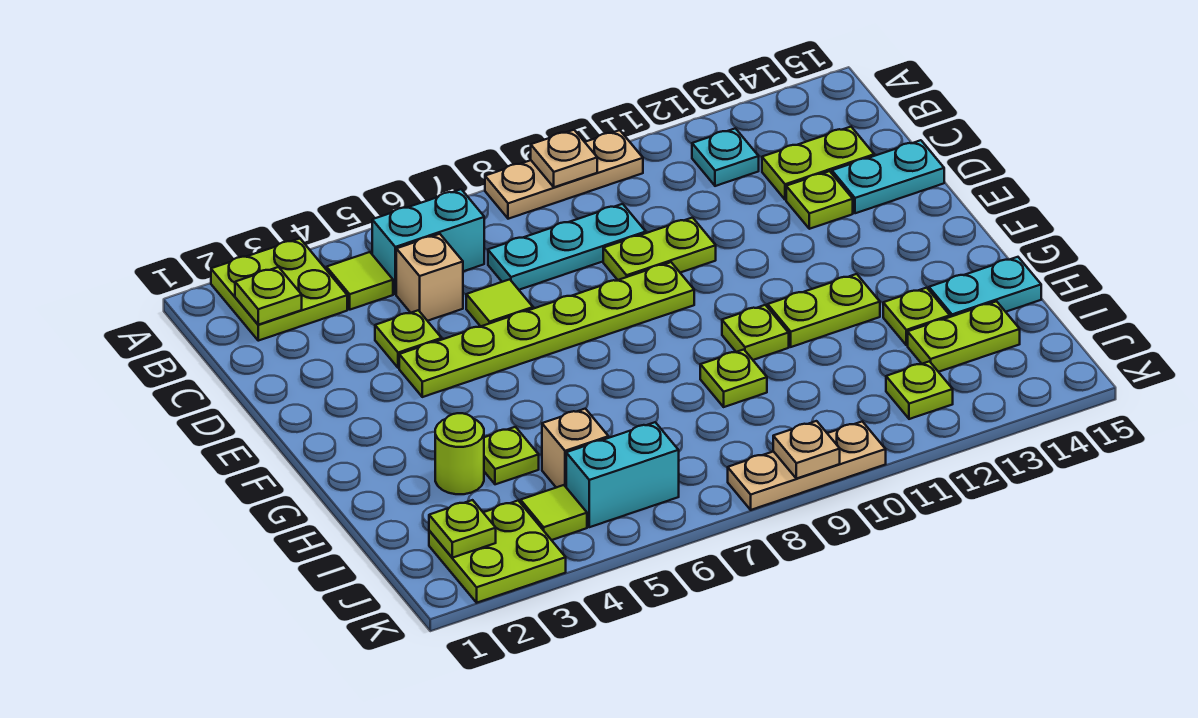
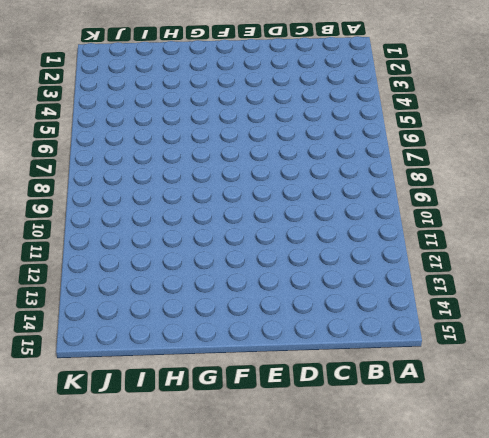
none -> lime plate A2:B3 level 1
none -> tan plate A8:A10 level 1
none -> lime tile B4 level 1
none -> cyan brick B5:B6 level 1

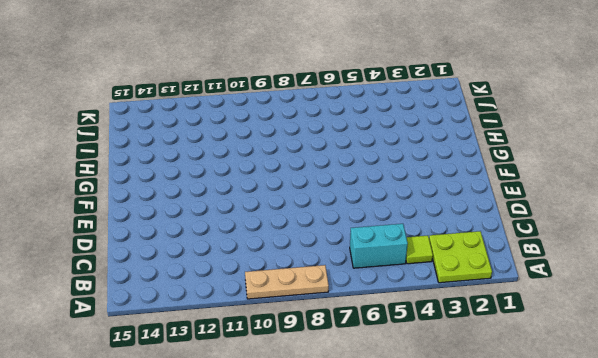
none -> cyan plate B12 level 1
none -> tan brick C5 level 1
none -> cyan plate C7:C9 level 1
none -> lime plate C13:C14 level 1

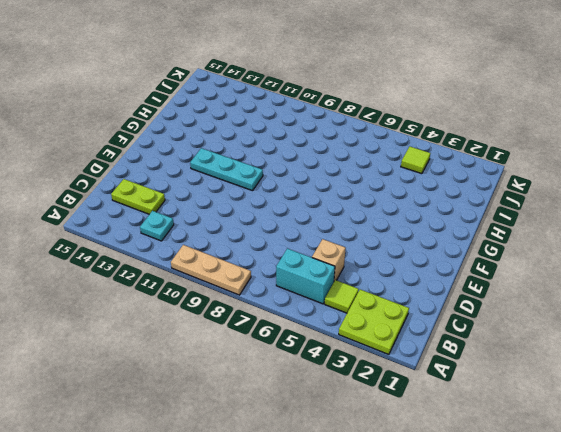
cyan plate F10:F12 level 1 -> cyan plate C7:C9 level 1
none -> lime plate D4 level 1
none -> lime tile D6 level 1
none -> lime plate D9:D10 level 1
none -> lime plate D13 level 1

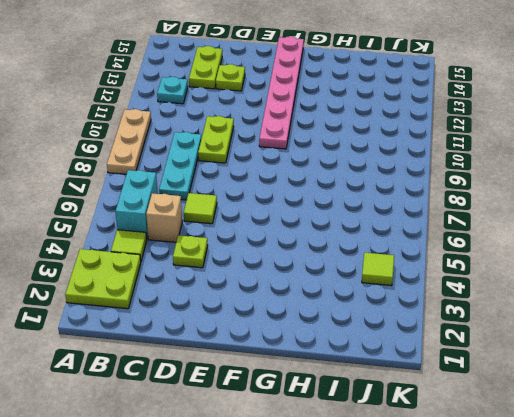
pink plate F10:F15 level 1 -> none
none -> cyan plate D14:D15 level 1
none -> lime plate E4:E9 level 1
none -> lime plate G10 level 1
none -> lime plate G11:G12 level 1

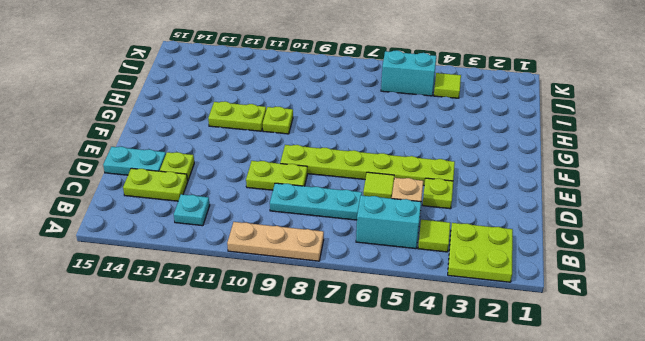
none -> lime round brick H3 level 1
none -> lime plate H4 level 1
none -> lime plate H9 level 1
none -> lime plate H13 level 1

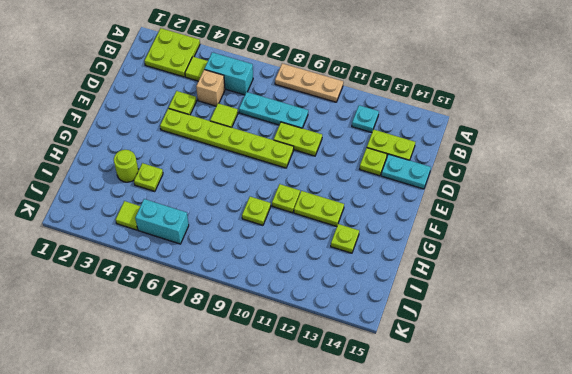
none -> cyan plate H14:H15 level 1
none -> tan brick I5 level 1
none -> lime plate I13:I14 level 1
none -> lime plate J2:K3 level 1

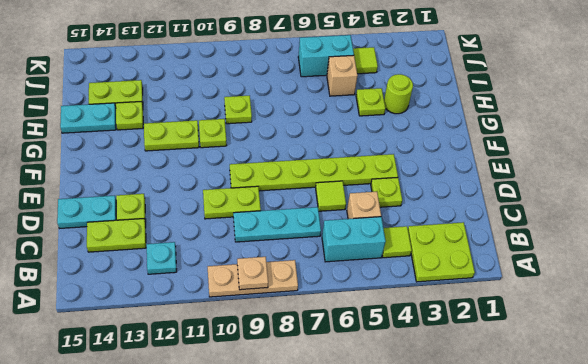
none -> lime plate J2:K3 level 1
none -> lime plate J12 level 1
none -> tan plate K8:K10 level 1
none -> lime plate B2 level 2

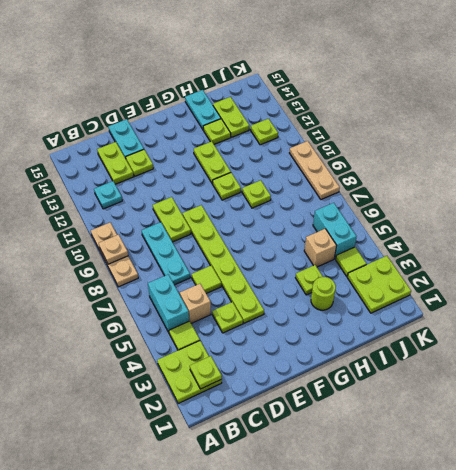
none -> lime plate J2 level 2
none -> tan plate K9 level 2

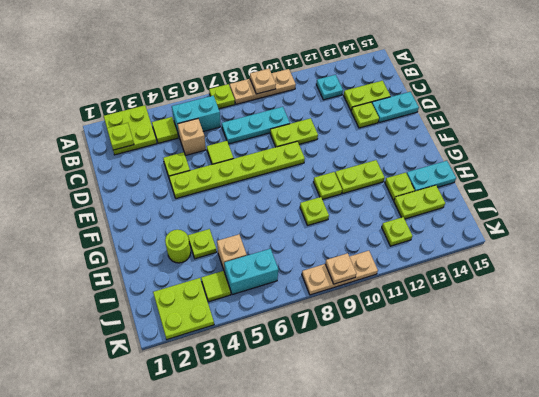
lime plate A7 level 1 -> lime plate J2 level 2

